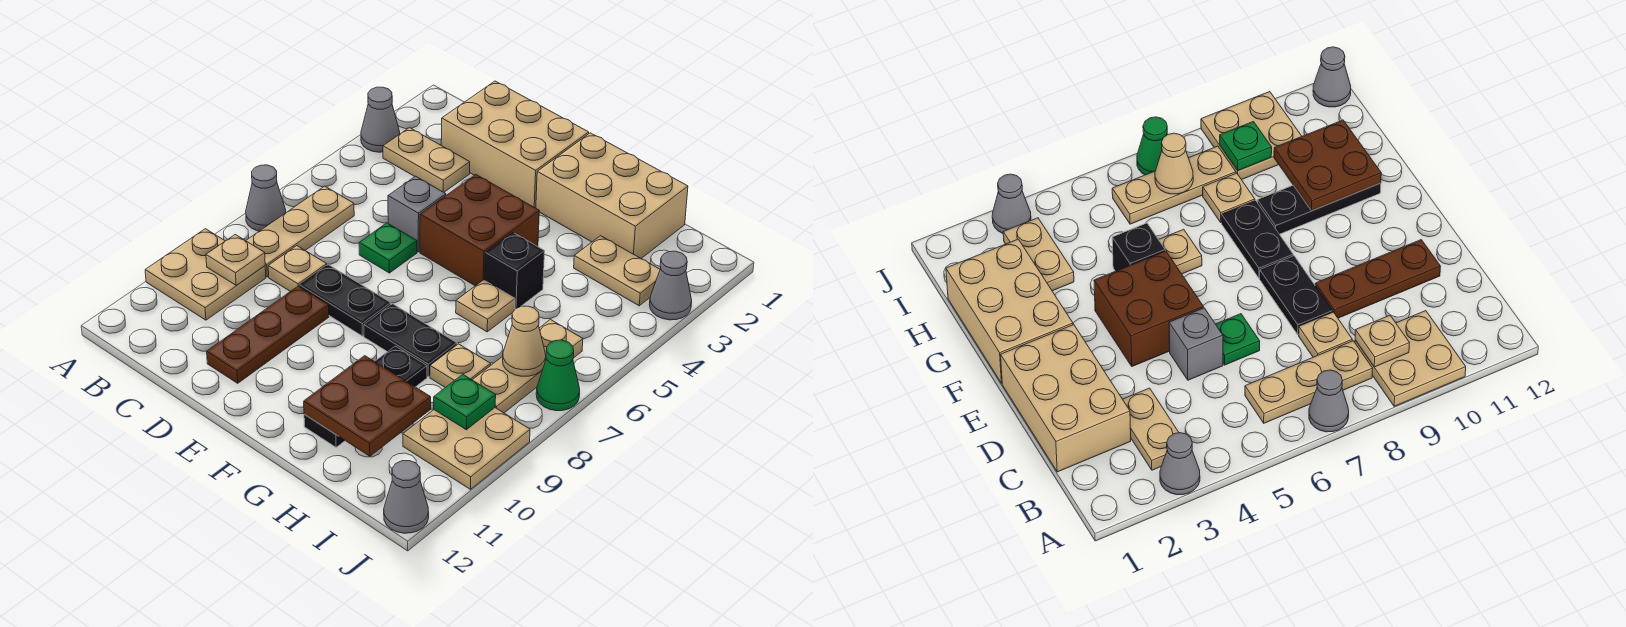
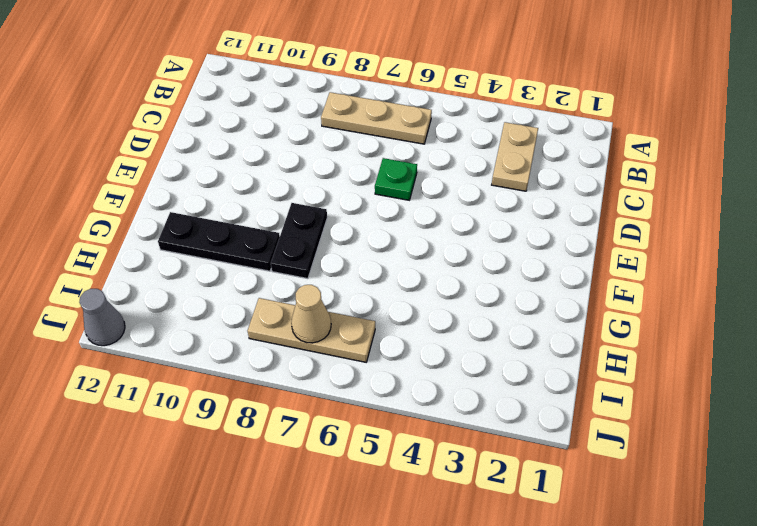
none -> grey cone A3 level 1
none -> grey cone A7 level 1
none -> tan plate A9:B10 level 1

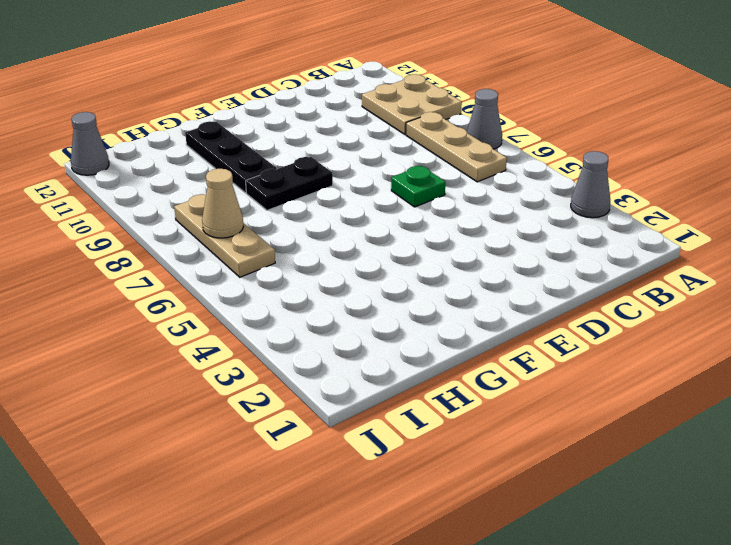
none -> tan plate B3:C3 level 1
none -> tan brick C1:E2 level 1
none -> tan plate C8 level 1

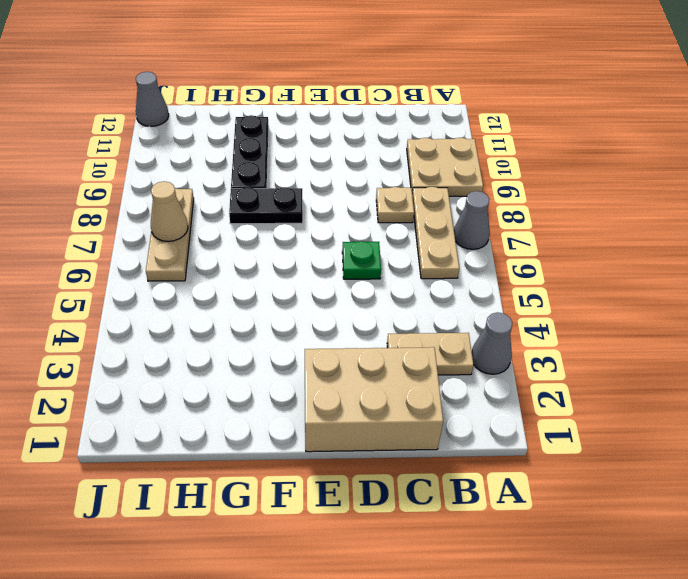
none -> grey brick D5 level 1
none -> black plate D8:E8 level 1
none -> brown plate D9:D11 level 1

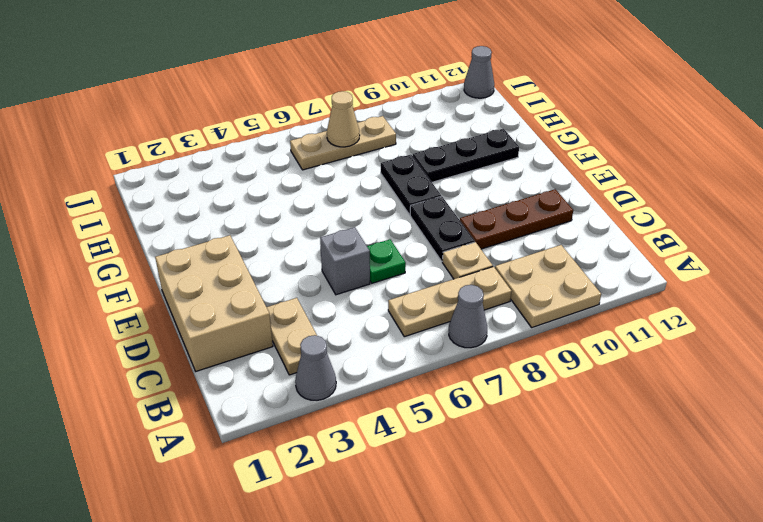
none -> brown brick E4:F5 level 1
none -> tan brick F1:H2 level 1
none -> black brick G5 level 1

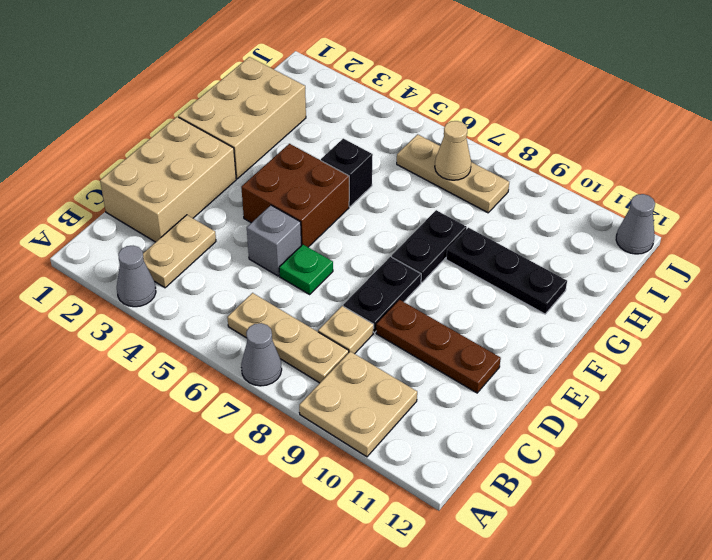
none -> tan plate G6 level 1
none -> tan plate H3:I3 level 1
none -> tan plate H8 level 1

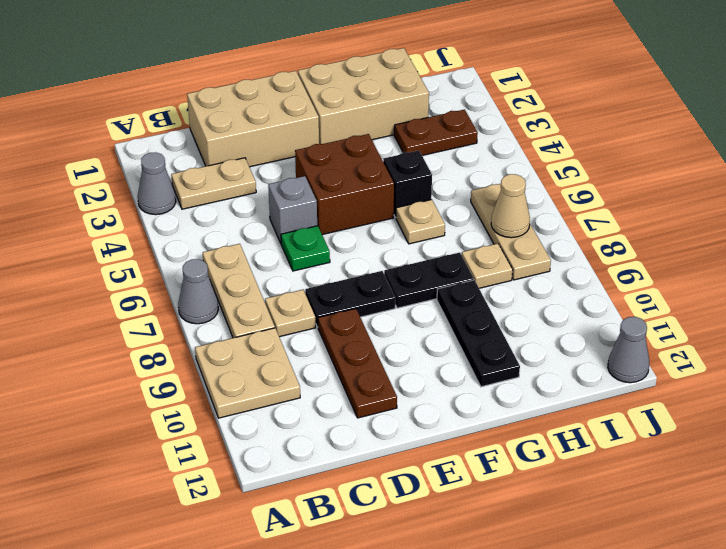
brown plate H3:I3 level 1 -> tan plate H3:I3 level 1
none -> tan plate I9:J10 level 1
none -> grey cone J3 level 1
none -> green cone J7 level 1

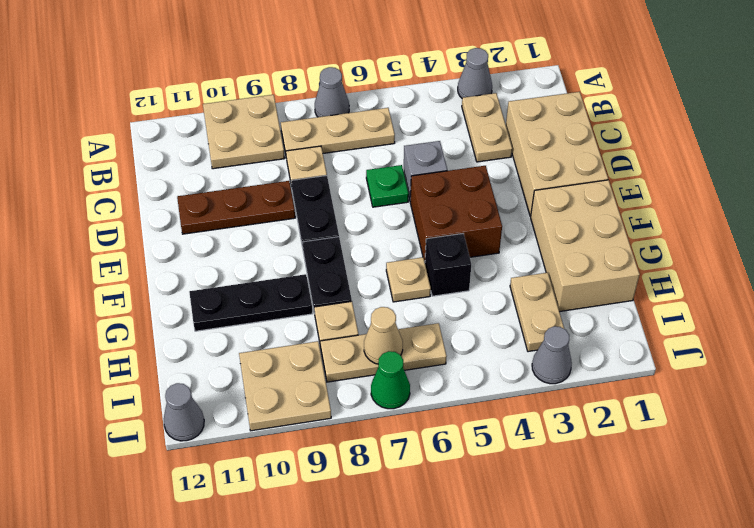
none -> tan plate B9 level 2
none -> brown plate G10:H11 level 2
none -> green plate I9 level 2

